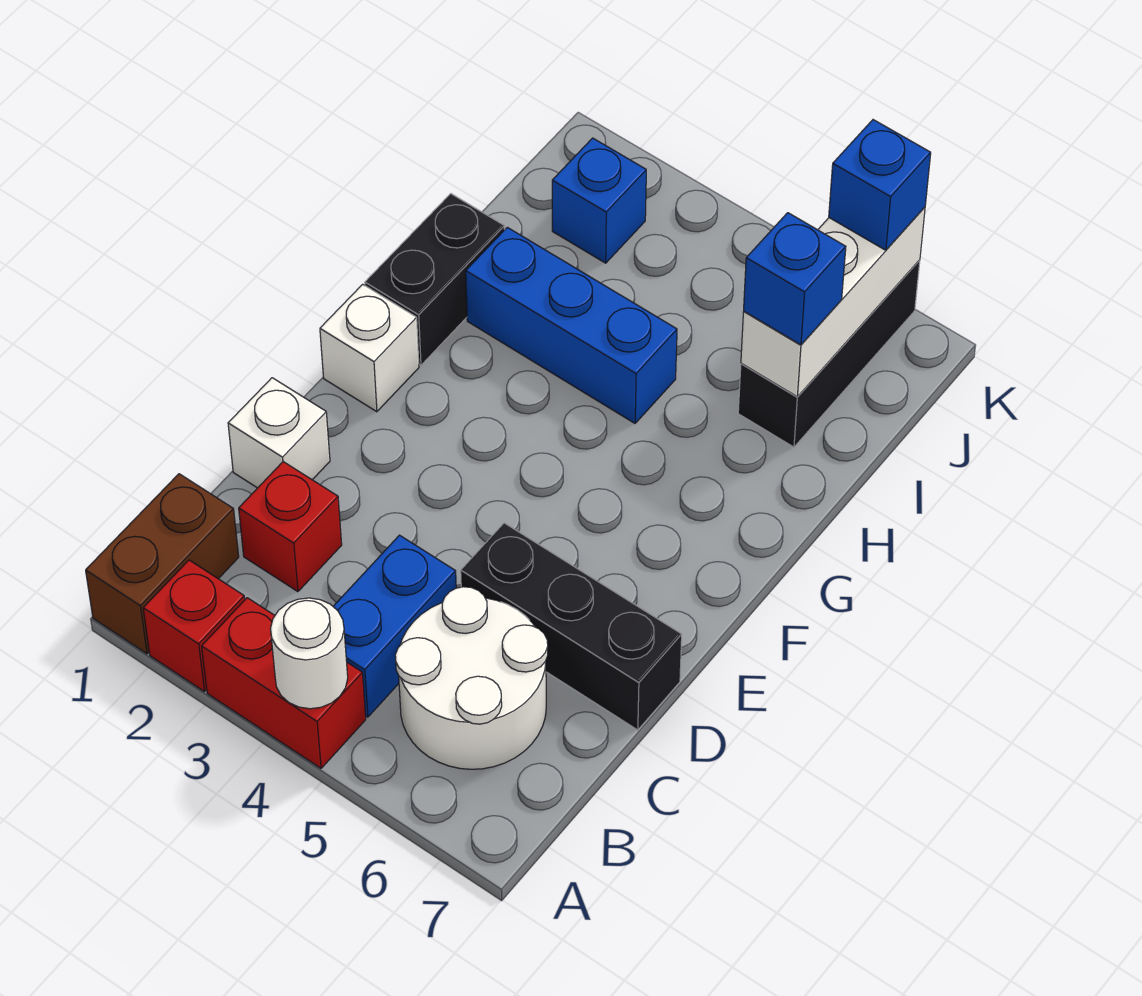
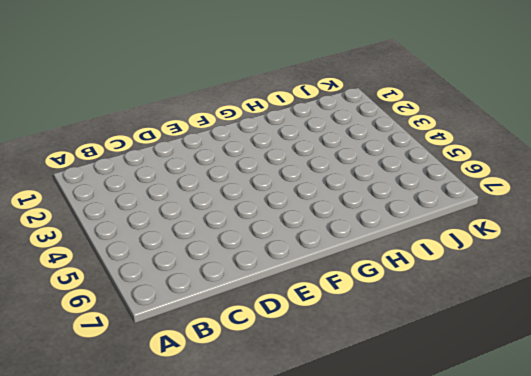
none -> brown brick A1:B1 level 1
none -> red brick A2 level 1
none -> red brick A3:A4 level 1

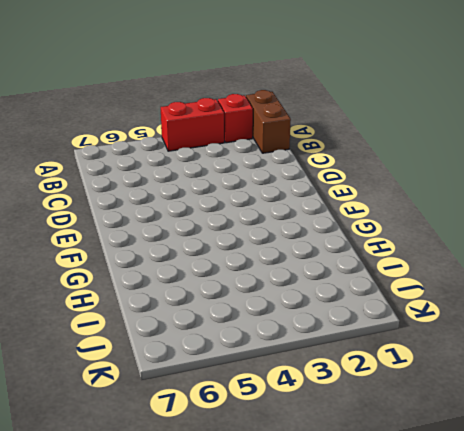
none -> blue brick B4:C4 level 1
none -> white round brick B5:C6 level 1
none -> red brick C2 level 1

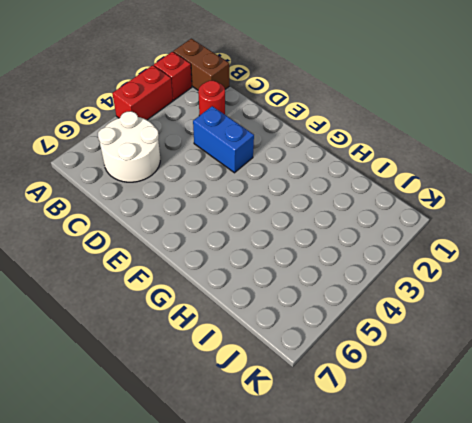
red round brick C2 level 1 -> red brick C2 level 1
blue brick D3:E3 level 1 -> blue brick B4:C4 level 1
none -> white brick D1 level 1
none -> black brick D5:D7 level 1
none -> white brick F1 level 1

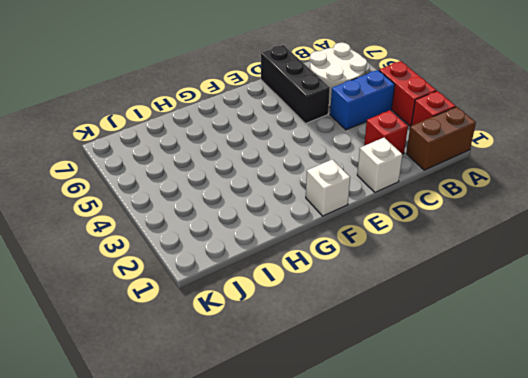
none -> black brick G1:H1 level 1
none -> blue brick H2:H4 level 1
none -> black brick I6:K6 level 1

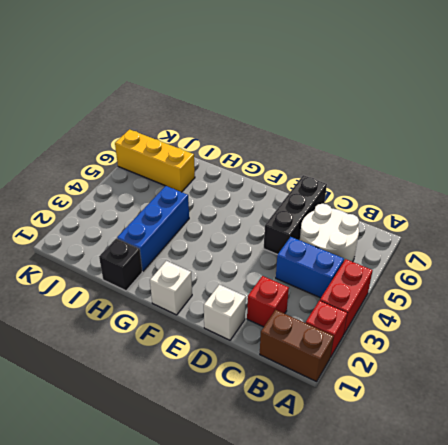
black brick H1 level 1 -> black brick G1:H1 level 1
yellow brick I6:K6 level 1 -> black brick I6:K6 level 1
none -> blue brick J2 level 1
none -> white round brick A4 level 2
none -> white brick I6:K6 level 2

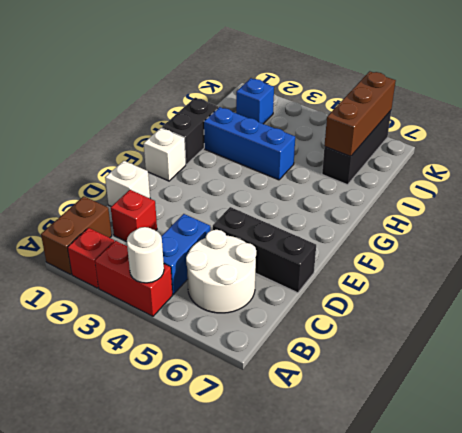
brown brick I6:K6 level 2 -> white brick I6:K6 level 2
none -> blue brick I6 level 3
none -> blue brick K6 level 3

